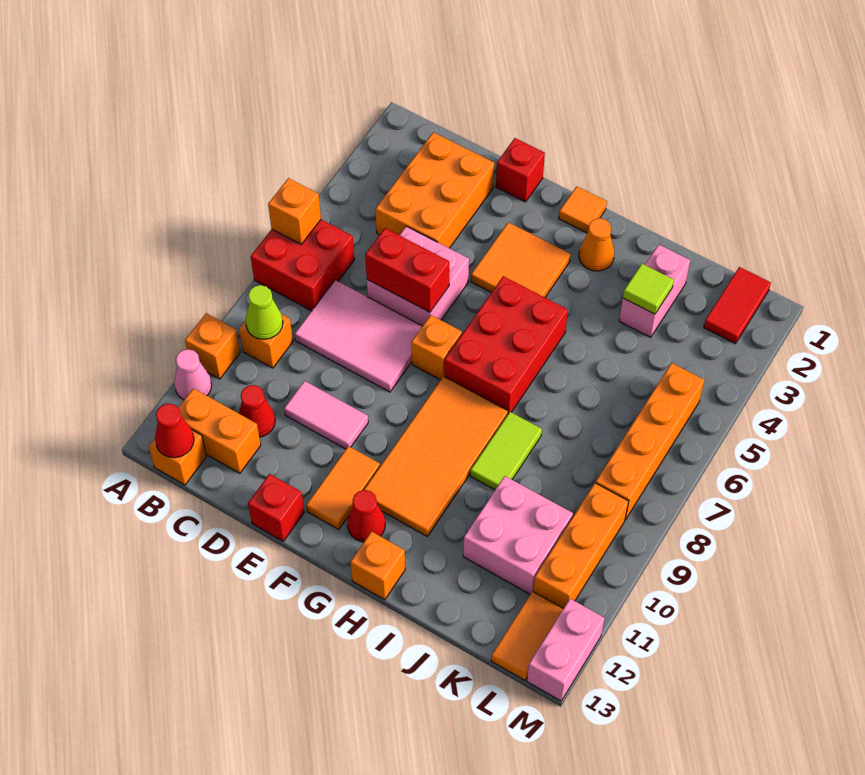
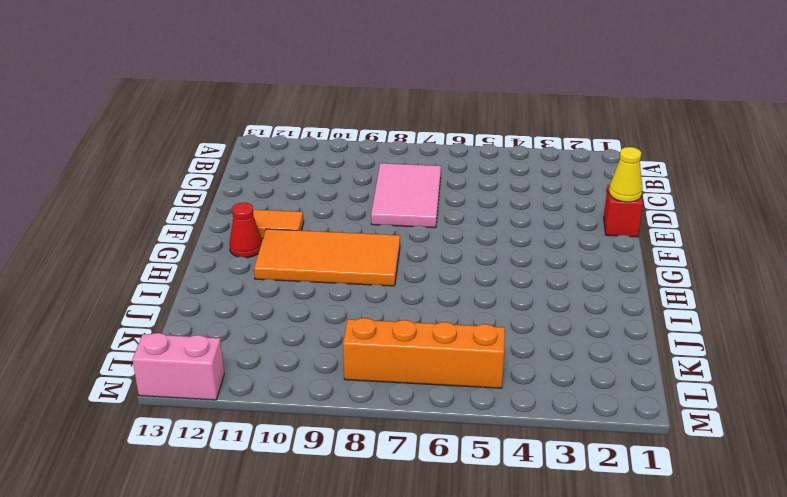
yellow cone E1 level 2 -> none
none -> red brick A6:B7 level 1
none -> orange brick A10 level 1
none -> pink cone A11 level 1
none -> orange brick B9 level 1

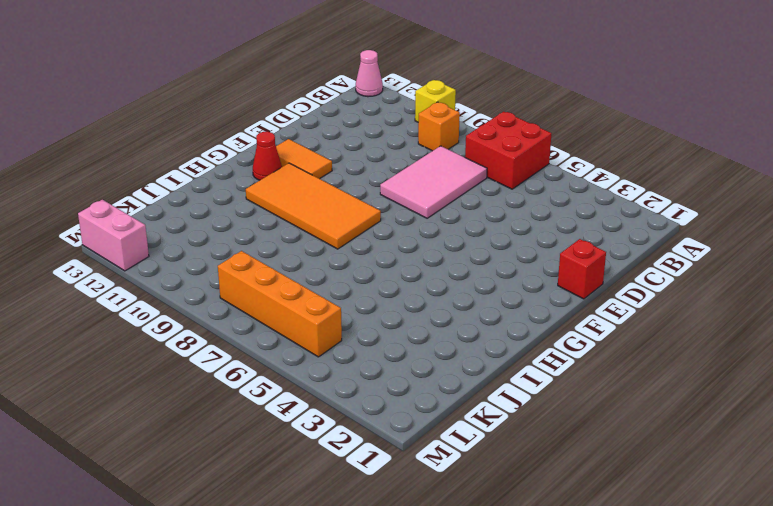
yellow brick A10 level 1 -> orange brick A10 level 1
pink cone A13 level 1 -> pink cone A11 level 1
none -> orange brick B12:C12 level 1
none -> orange brick B13 level 1
none -> orange brick C2:D4 level 1
none -> red cone C11 level 1

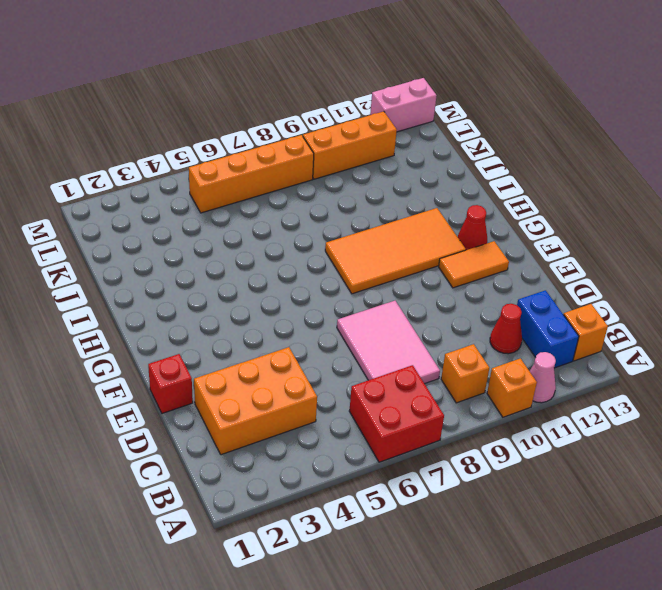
blue brick B12:C12 level 1 -> orange brick B12:C12 level 1
none -> pink brick D5:E6 level 1
none -> pink tile D10:E10 level 1
none -> red brick E13 level 1
none -> orange tile F3:G4 level 1

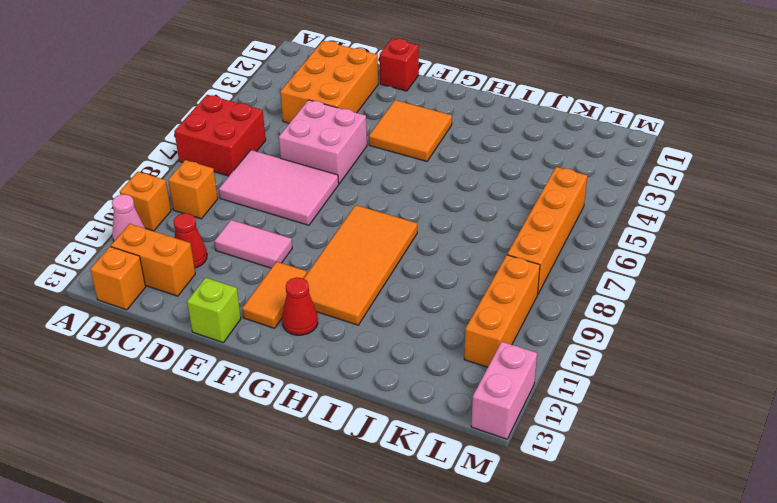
lime brick E13 level 1 -> red brick E13 level 1
none -> orange brick F7 level 1
none -> orange tile G1 level 1
none -> red brick G5:H7 level 1
none -> orange cone H2 level 1

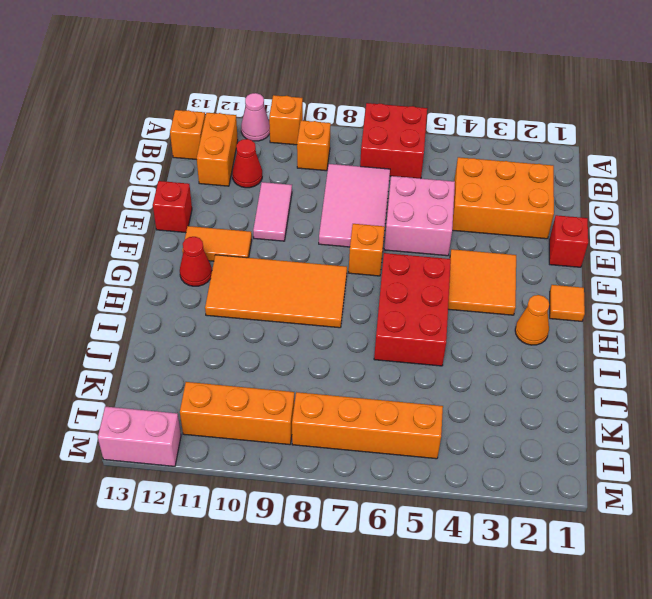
red brick G5:I6 level 1 -> red brick G5:H7 level 1
none -> orange brick H13 level 1
none -> lime tile I8:I9 level 1
none -> pink brick J2:J3 level 1
none -> pink brick J10:K11 level 1

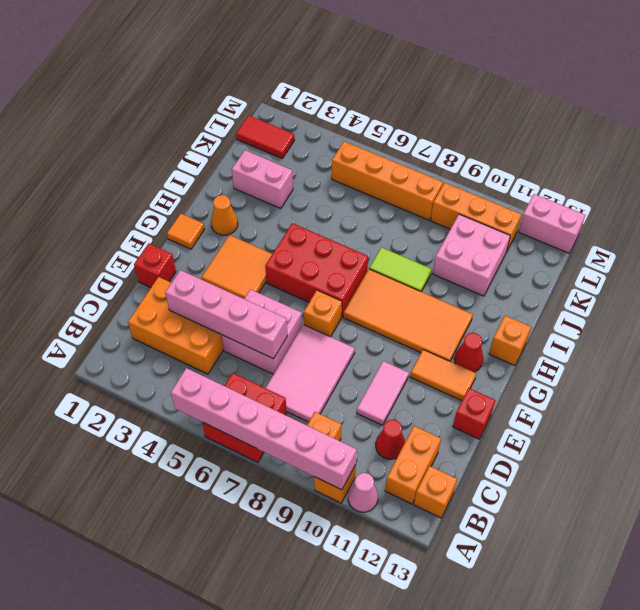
pink brick A5:A10 level 2 -> orange brick A6 level 2
pink brick D3:D6 level 2 -> red brick D6:E6 level 2
none -> orange tile L12:L13 level 1
none -> lime cone B9 level 2
none -> red cone B13 level 2
none -> lime tile J3 level 2

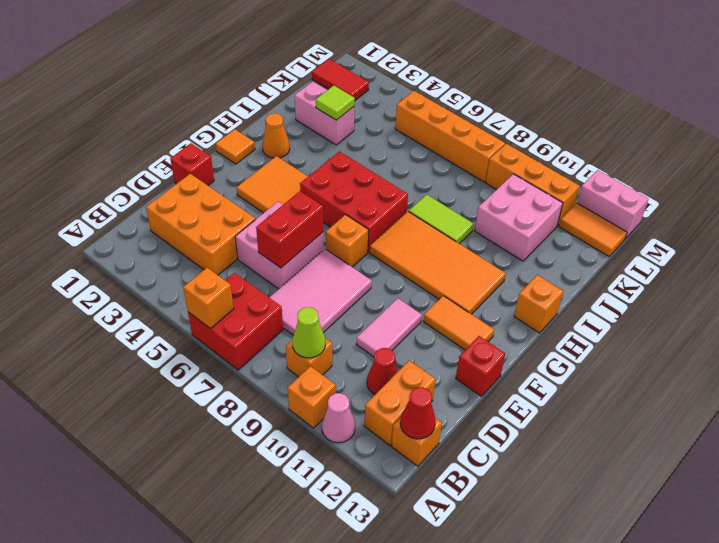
none -> red cone G12 level 1

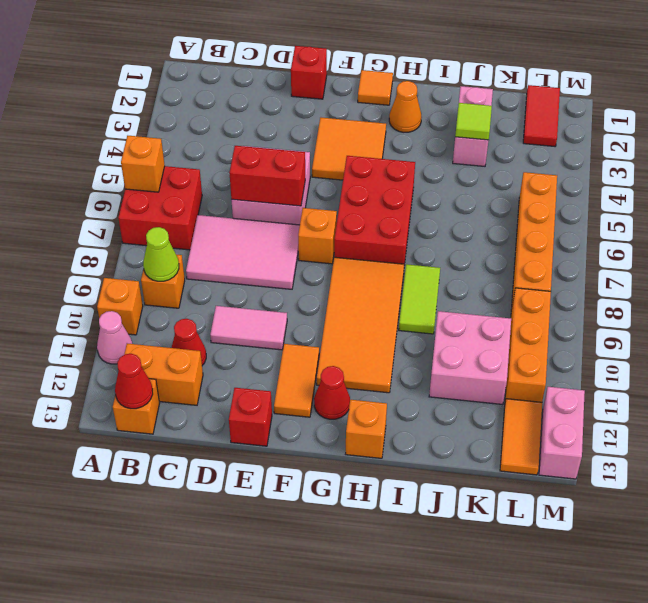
none -> orange brick C2:D4 level 1

